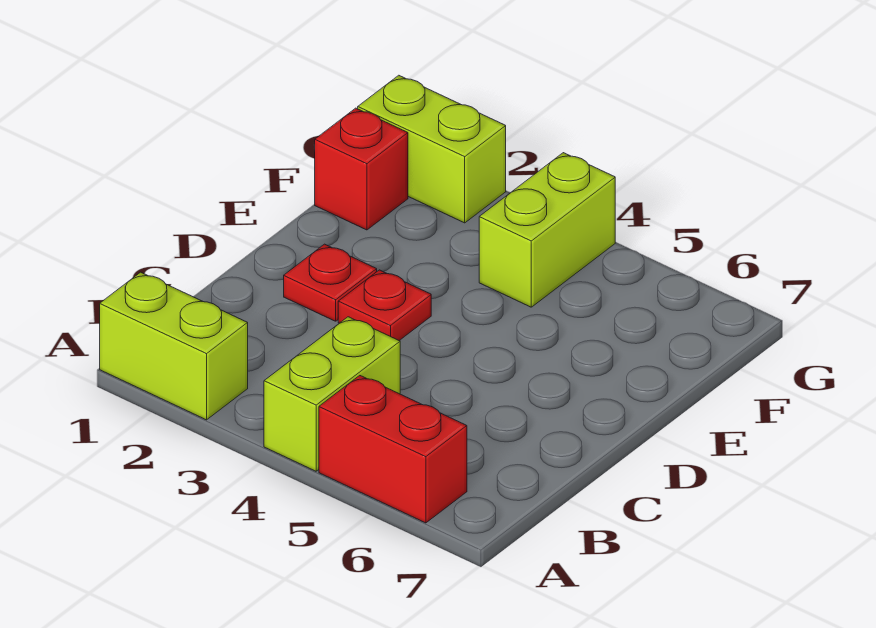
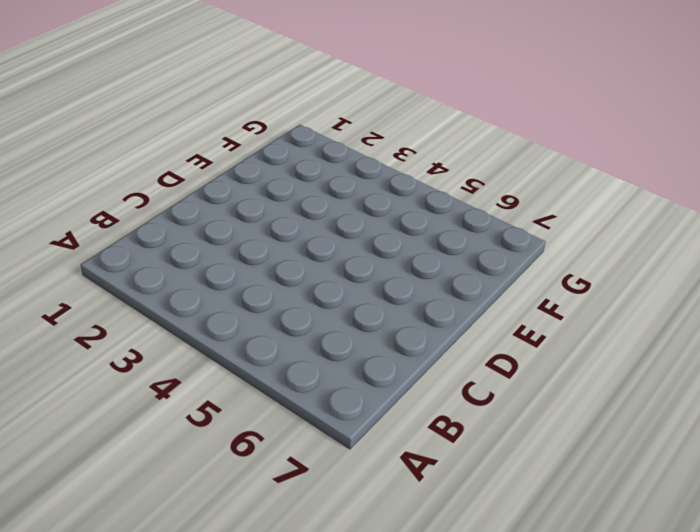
none -> lime brick A1:A2 level 1
none -> lime brick A4:B4 level 1

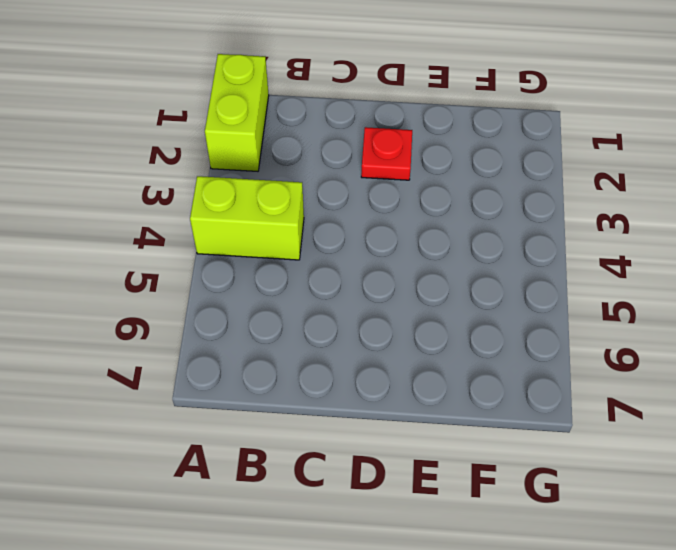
none -> red brick A5:A6 level 1
none -> red plate D3 level 1

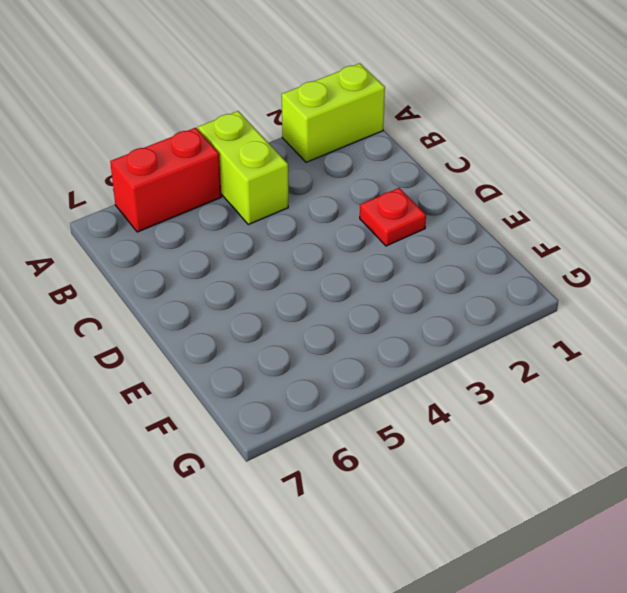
none -> red plate D3 level 1
none -> red brick F1 level 1

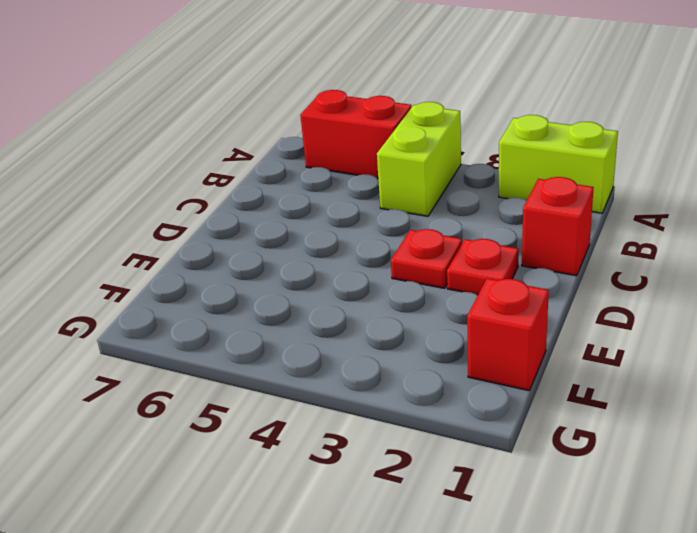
red brick C1 level 1 -> none
none -> lime brick F4:G4 level 1
none -> lime brick G1:G2 level 1

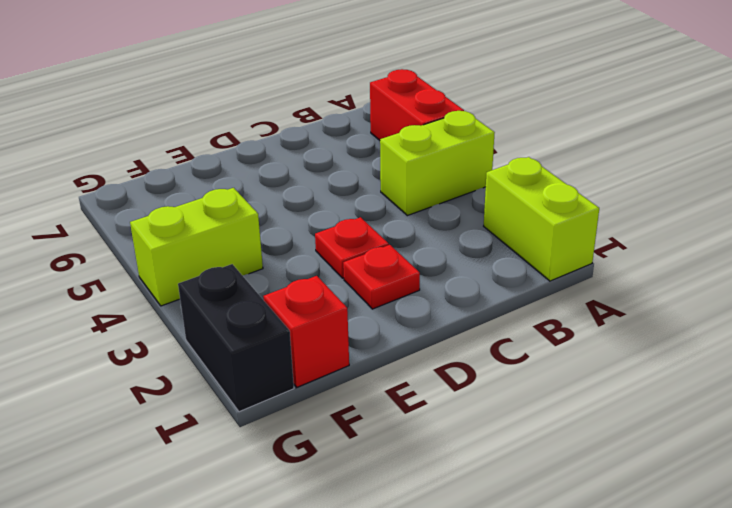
black brick G1:G2 level 1 -> lime brick G1:G2 level 1

